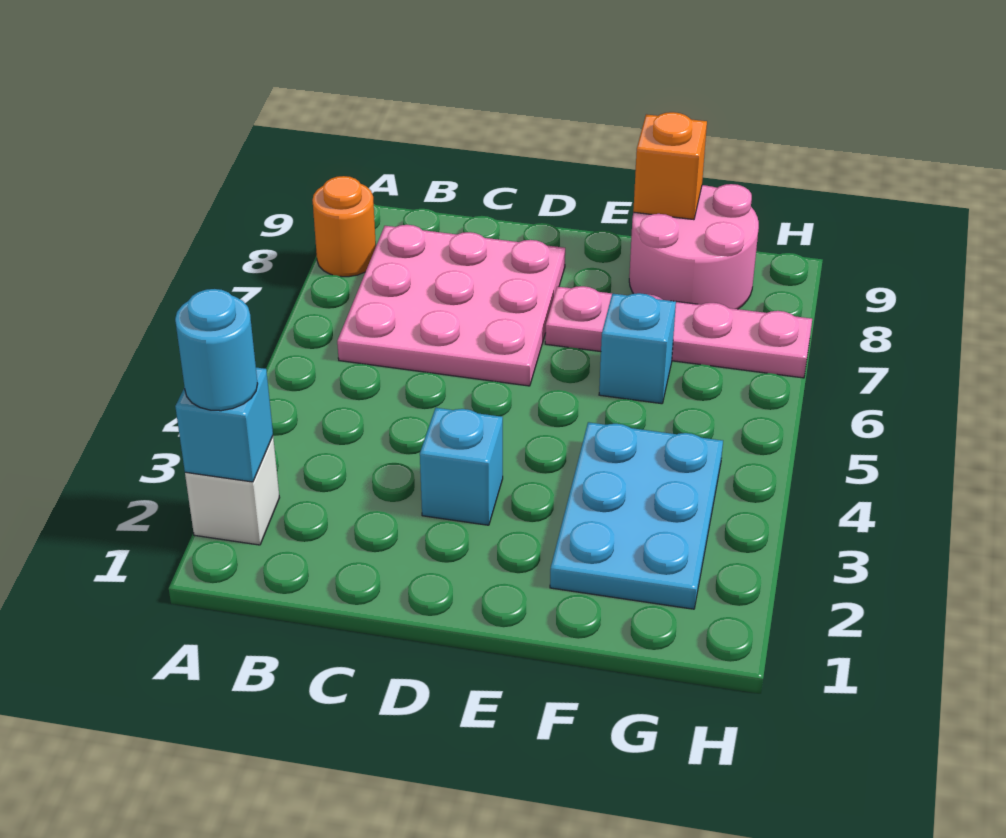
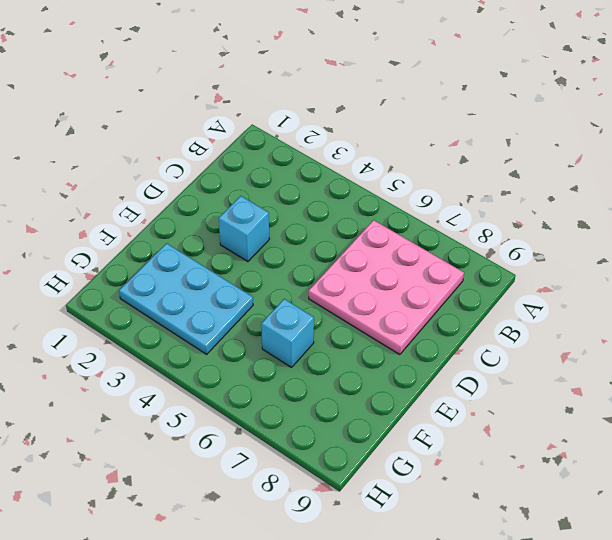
none -> white brick A2 level 1
none -> orange round brick A8 level 1

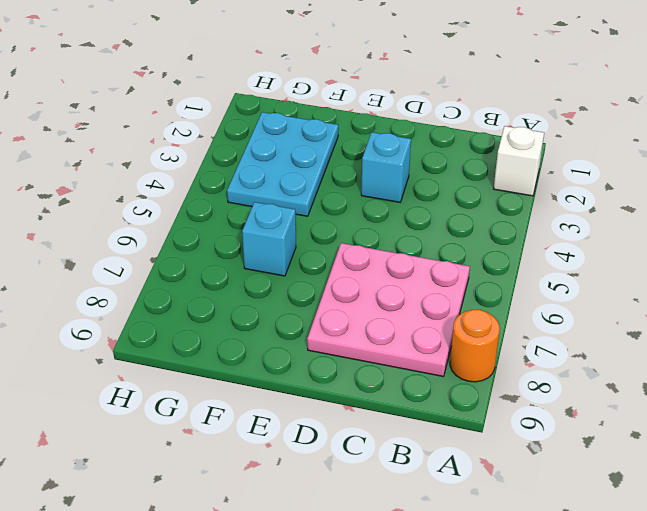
none -> pink plate E7:H7 level 1
none -> pink round brick F8:G9 level 1

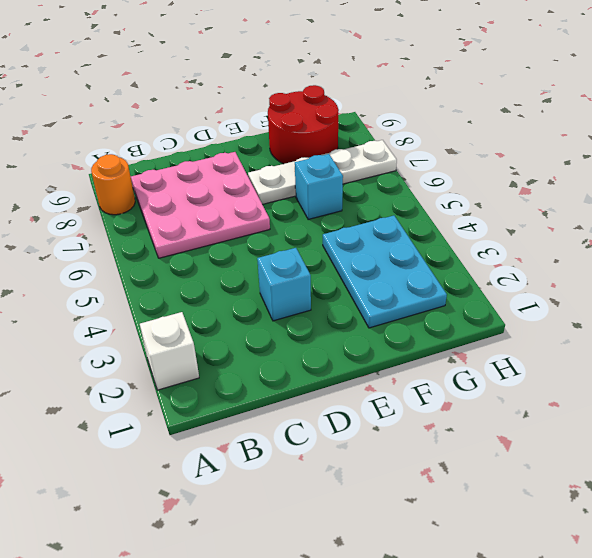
white plate E7:H7 level 1 -> pink plate E7:H7 level 1
red round brick F8:G9 level 1 -> pink round brick F8:G9 level 1
none -> cyan brick A2 level 2
none -> orange brick F9 level 2

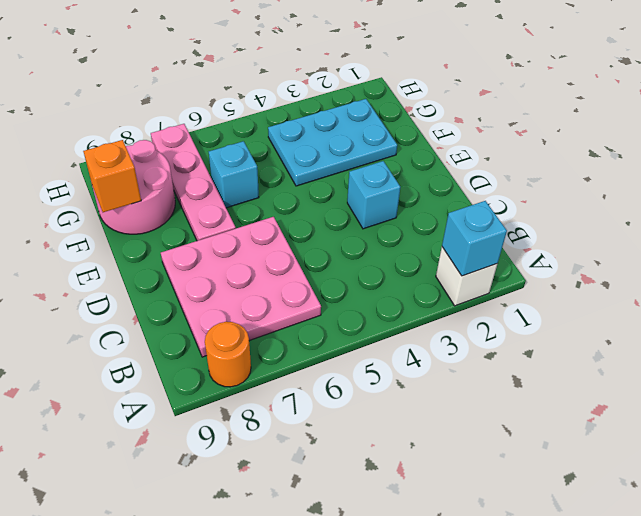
none -> cyan round brick A2 level 3

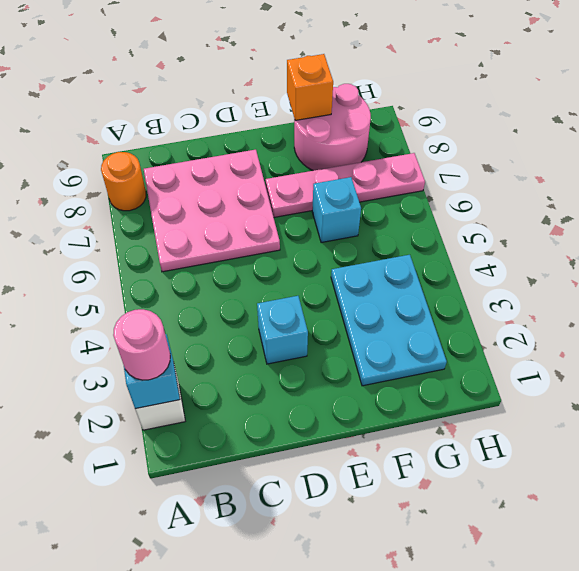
pink round brick A2 level 3 -> cyan round brick A2 level 3

